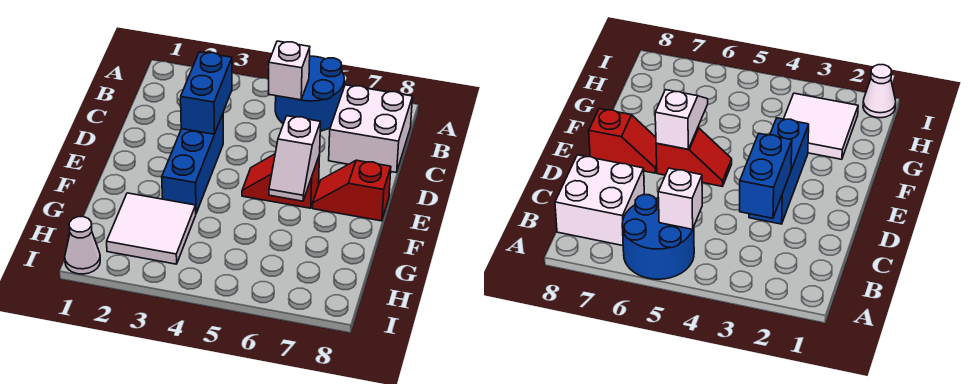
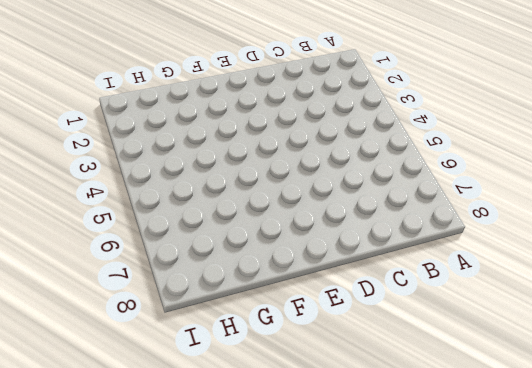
none -> blue round brick A5:B6 level 1
none -> white brick B7:C8 level 1

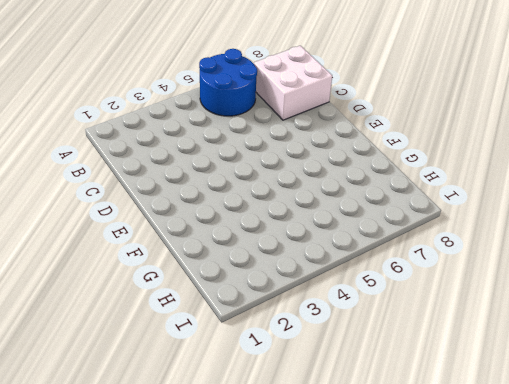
none -> blue brick D3:F3 level 1
none -> red slope E5:E6 level 1 top 6

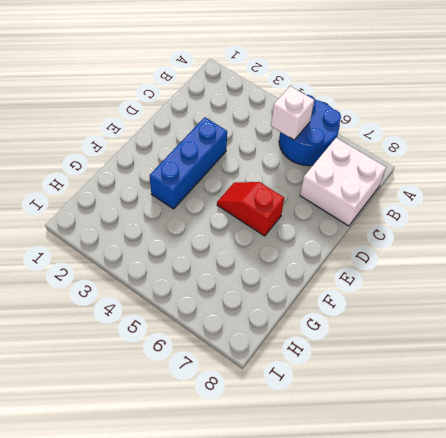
none -> red slope E7:E8 level 1 top 8
none -> white tile G2:H3 level 1

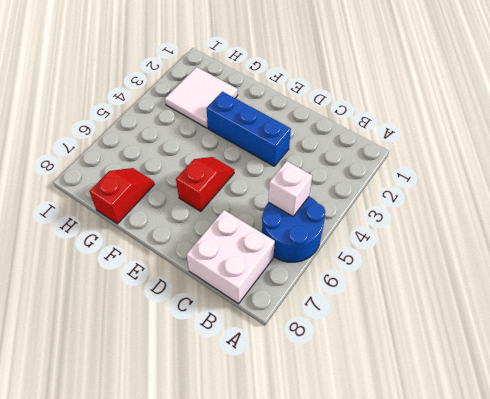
red slope G7:G8 level 1 top 8 -> red slope E7:E8 level 1 top 8
none -> white cone I1 level 1
none -> blue brick C3:D3 level 2

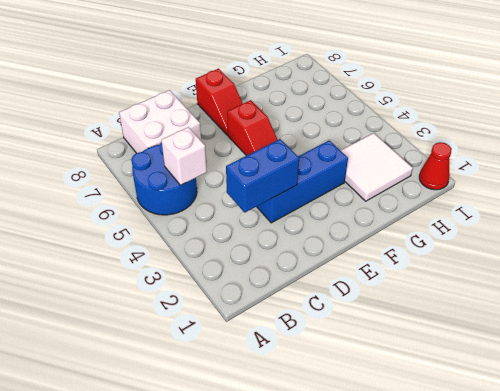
red cone I1 level 1 -> white cone I1 level 1
none -> white slope E6:F6 level 2 top E

